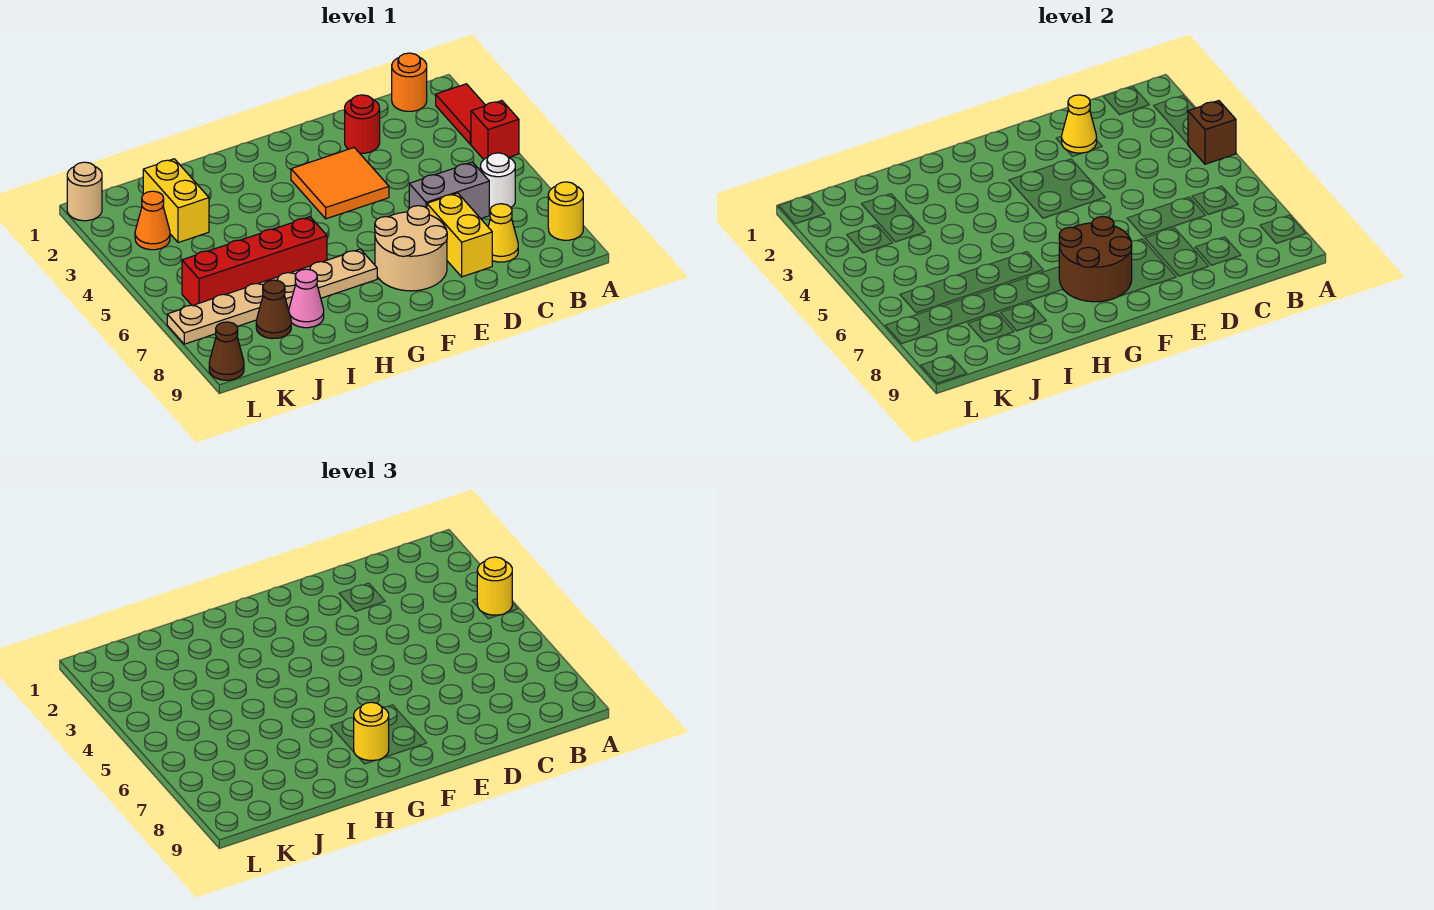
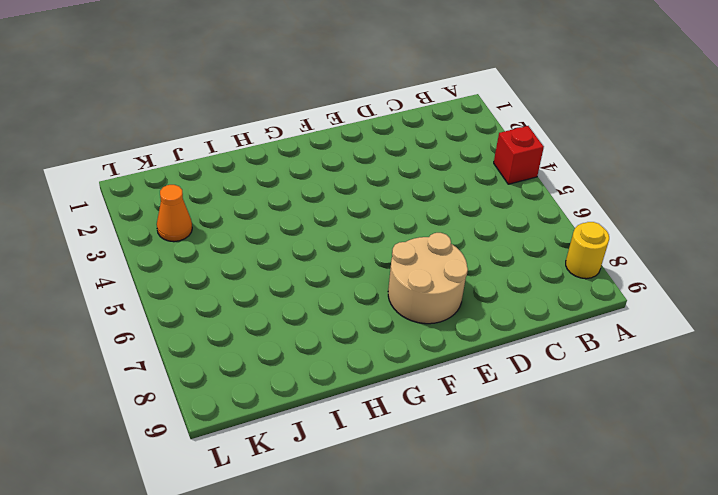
none -> red tile A2:A3 level 1
none -> orange round brick B1 level 1
none -> white round brick B6 level 1

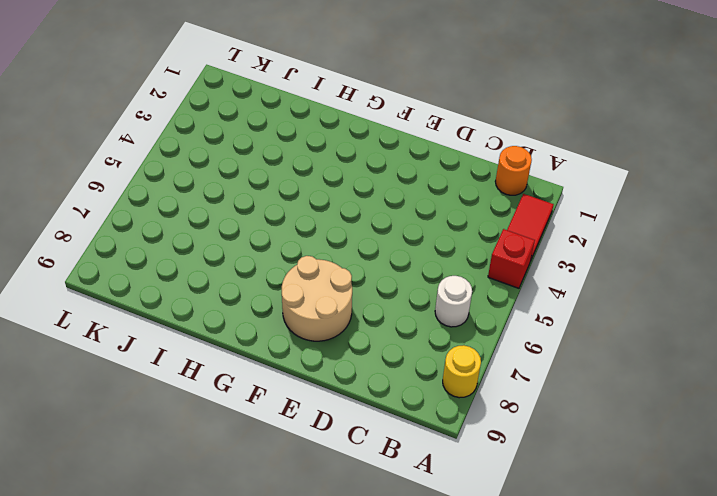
none -> grey brick C6:D6 level 1
none -> yellow cone C8 level 1
none -> red round brick D2 level 1

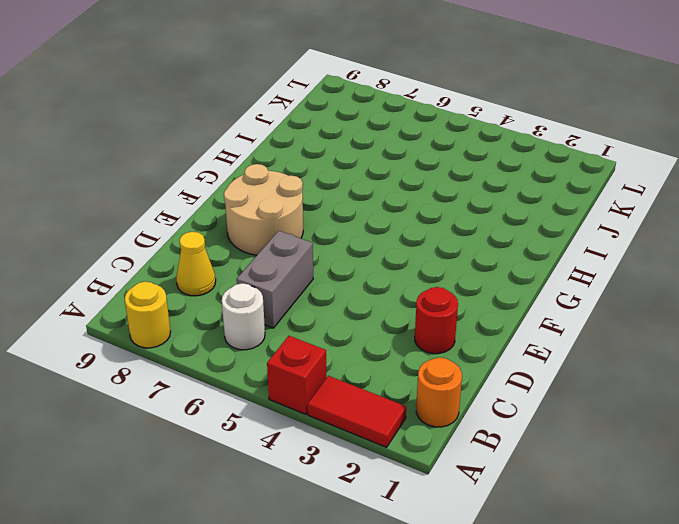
none -> yellow brick D7:D8 level 1
none -> orange tile E3:F4 level 1
none -> tan plate G7:L7 level 1

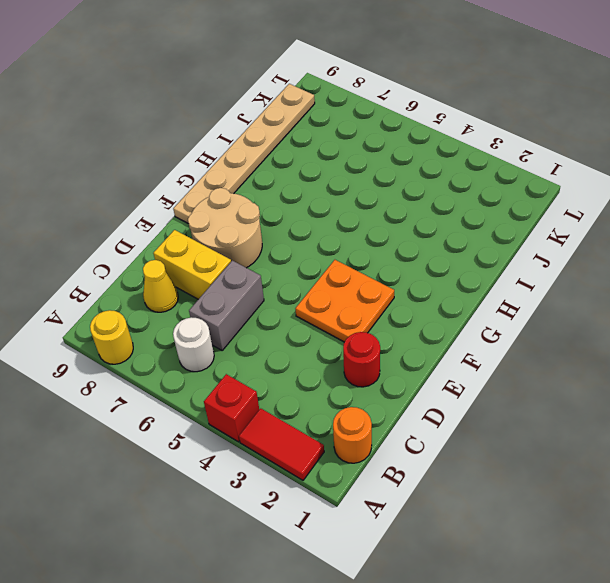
orange plate E3:F4 level 1 -> orange tile E3:F4 level 1
tan plate F9:K9 level 1 -> tan plate G7:L7 level 1
none -> red brick H6:K6 level 1
none -> pink cone I8 level 1
none -> yellow brick J2:J3 level 1

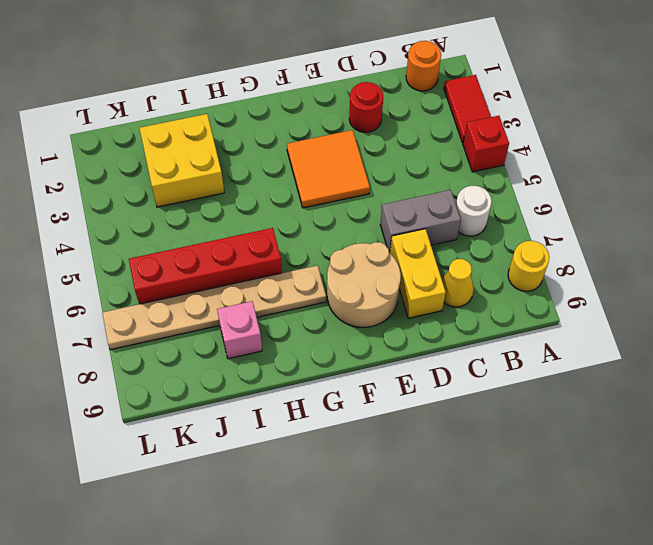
yellow brick I2:J3 level 1 -> yellow brick J2:J3 level 1
pink brick I8 level 1 -> pink cone I8 level 1
none -> brown cone J8 level 1
none -> orange cone K3 level 1
none -> tan round brick L1 level 1

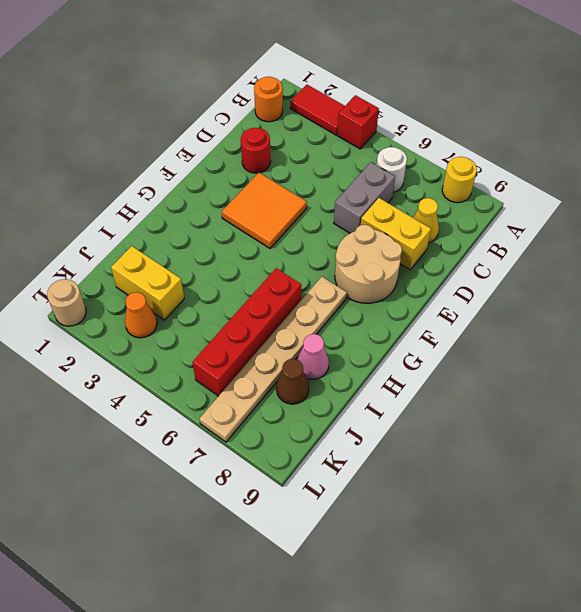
none -> brown cone L9 level 1
none -> brown brick A4 level 2
none -> yellow cone D2 level 2

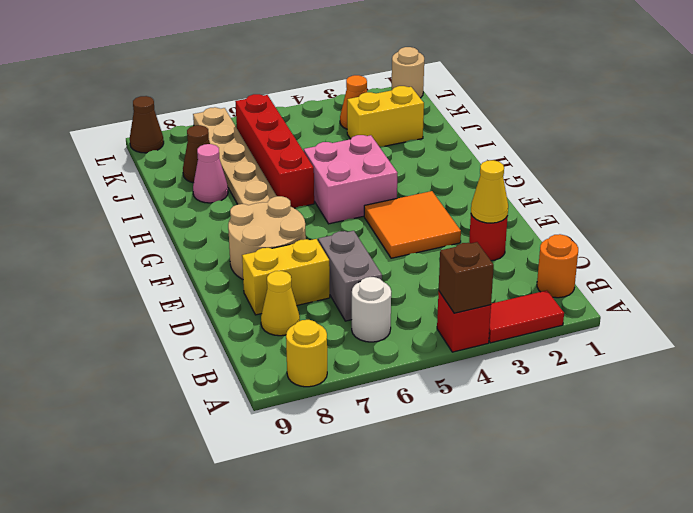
pink brick G4:H5 level 1 -> none
none -> brown round brick F7:G8 level 2
none -> yellow round brick A4 level 3
none -> yellow round brick G8 level 3

